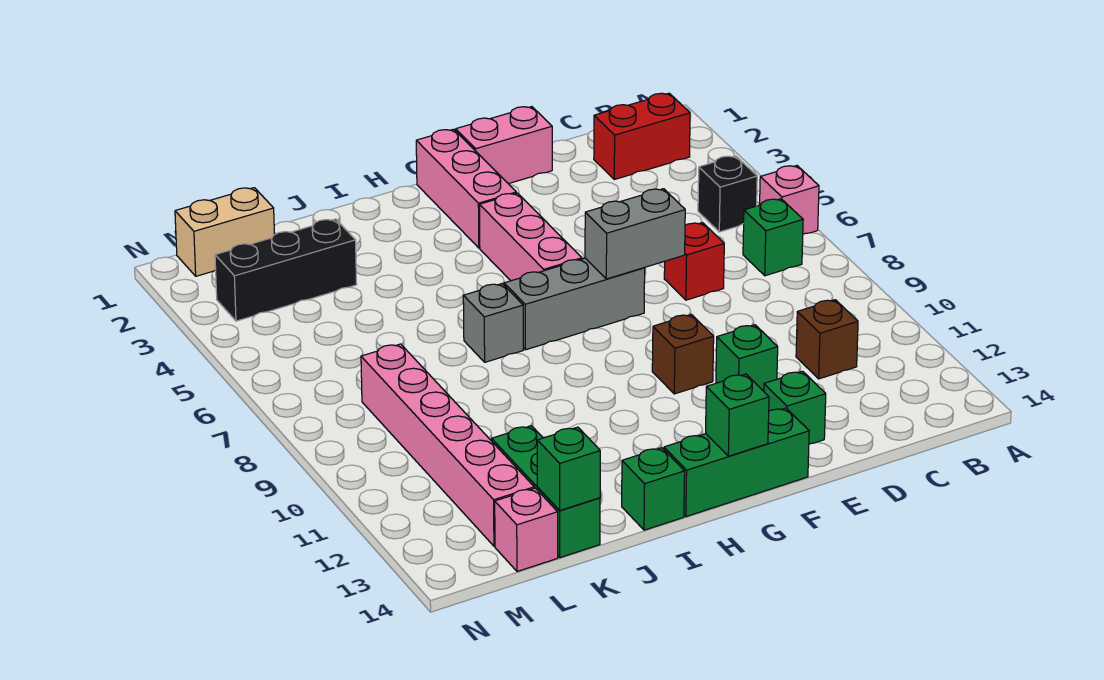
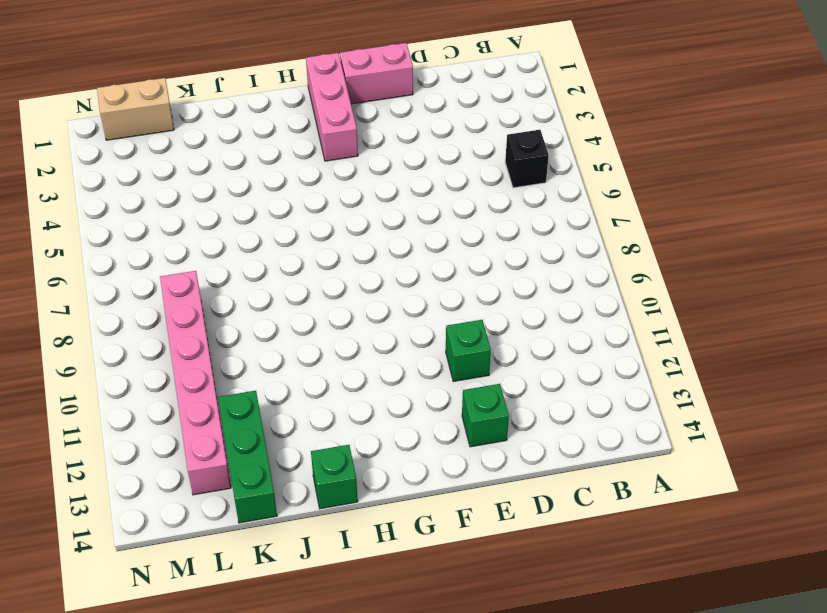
none -> pink brick A6 level 1
none -> red brick B2:C2 level 1
none -> green brick B7 level 1

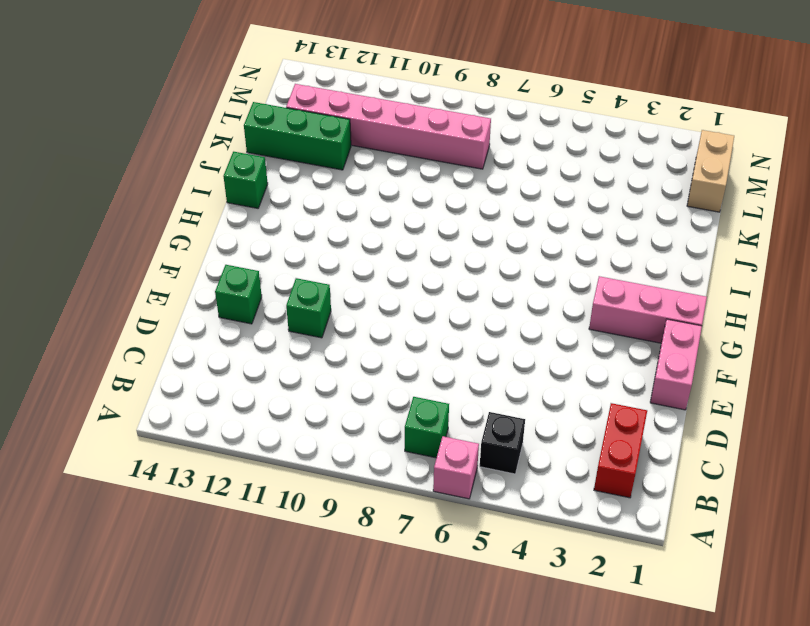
none -> brown brick C11 level 1
none -> red brick D7 level 1
none -> grey brick F7:H7 level 1

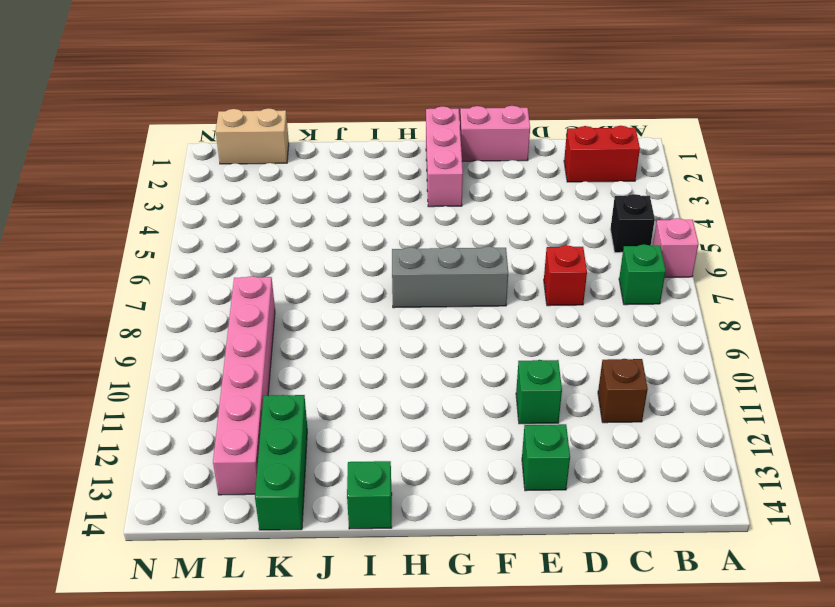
none -> brown brick F10 level 1
none -> green brick F14:H14 level 1
none -> pink brick G4:G6 level 1

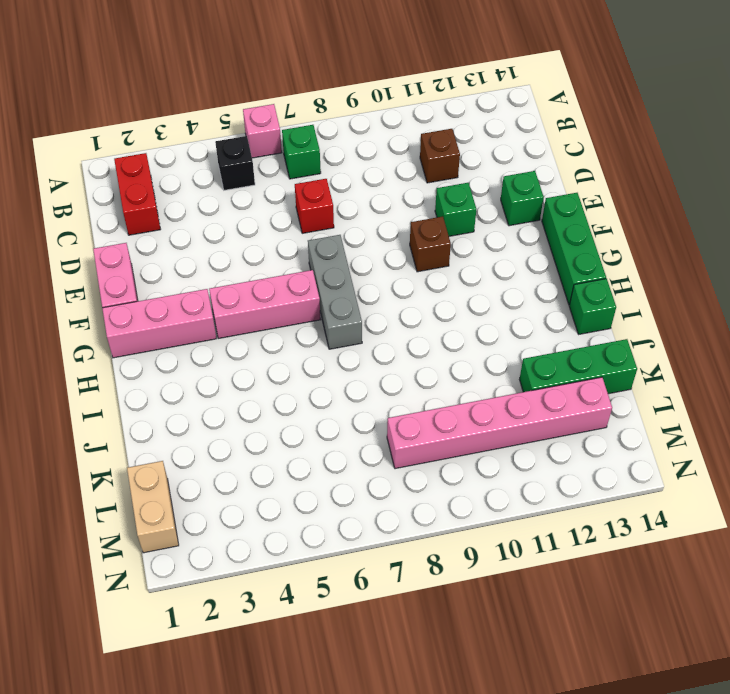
none -> grey brick I7 level 1
none -> black brick K3:M3 level 1
none -> pink brick L14 level 1

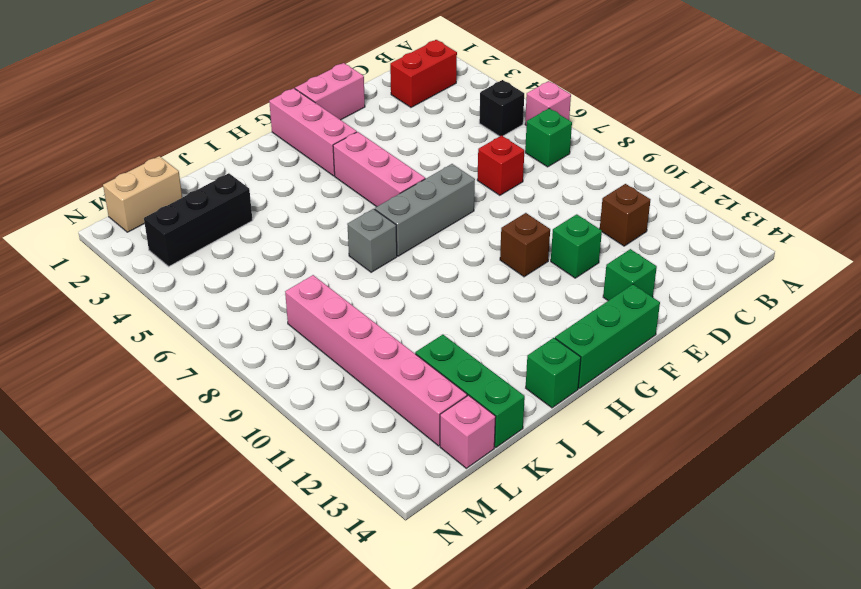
none -> grey brick E7:F7 level 2
none -> green brick G14 level 2
none -> green brick K14 level 2

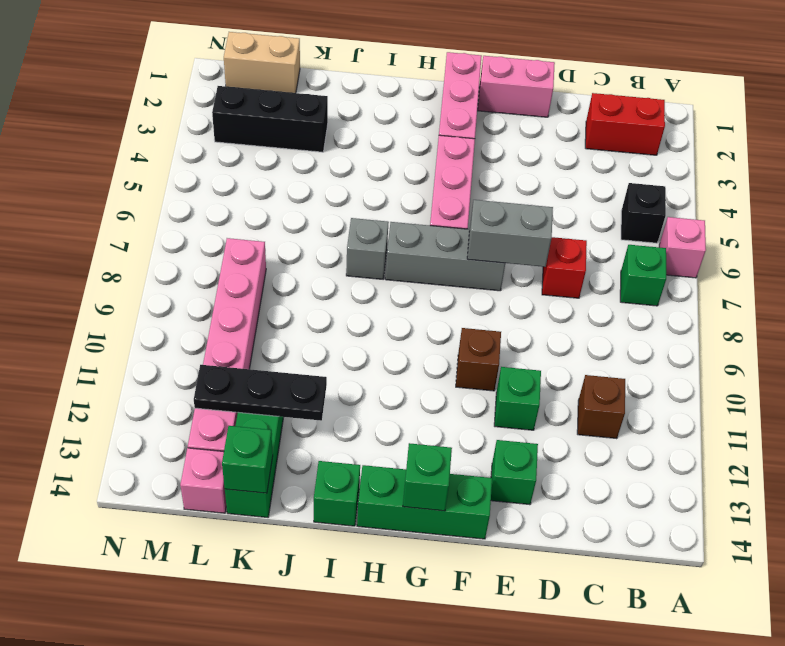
black plate J12:L12 level 2 -> none

